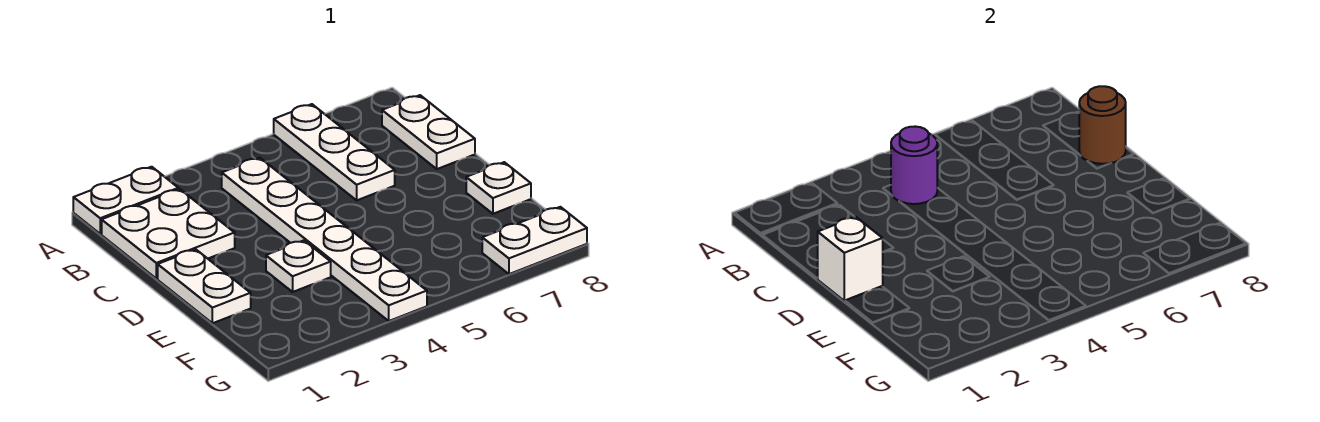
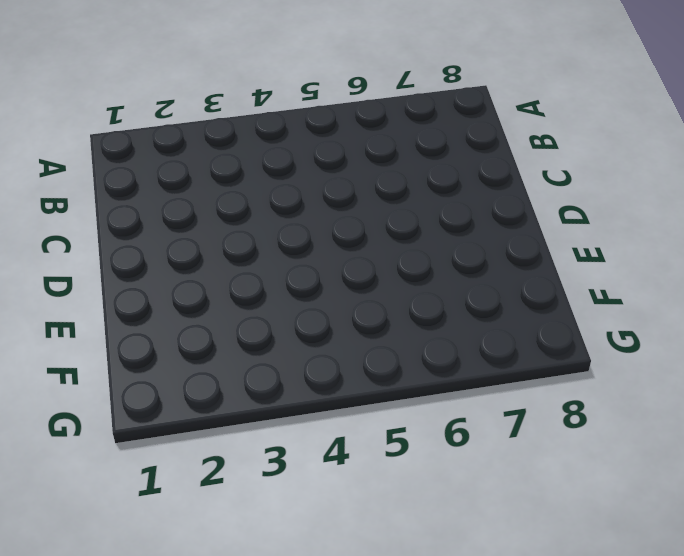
none -> white plate A1:A2 level 1
none -> white plate A6:C6 level 1
none -> white plate B1:C2 level 1

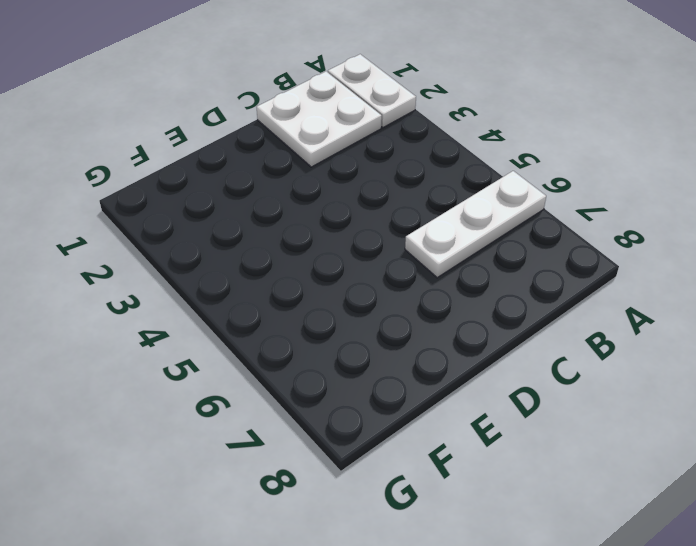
none -> white plate B4:G4 level 1
none -> white plate B8:C8 level 1
none -> white plate D1:E1 level 1

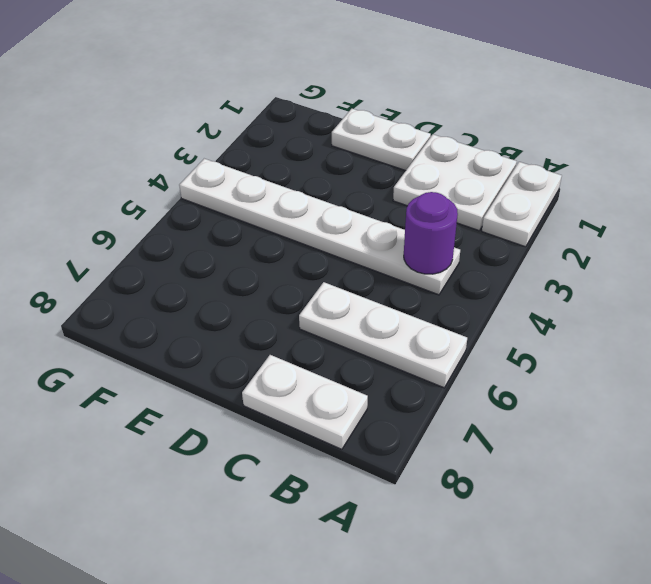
none -> white plate E3 level 1
none -> white plate E8 level 1
none -> white plate G7:G8 level 1

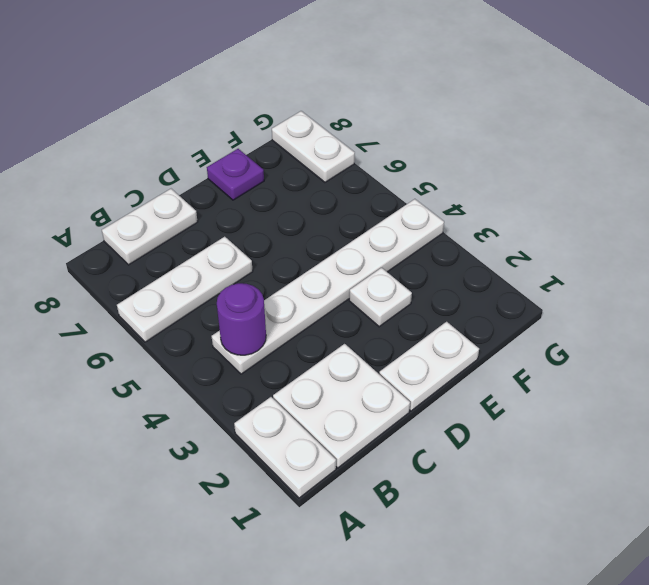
purple plate E8 level 1 -> white plate E8 level 1
none -> brown round brick C8 level 2
none -> white brick D1 level 2

